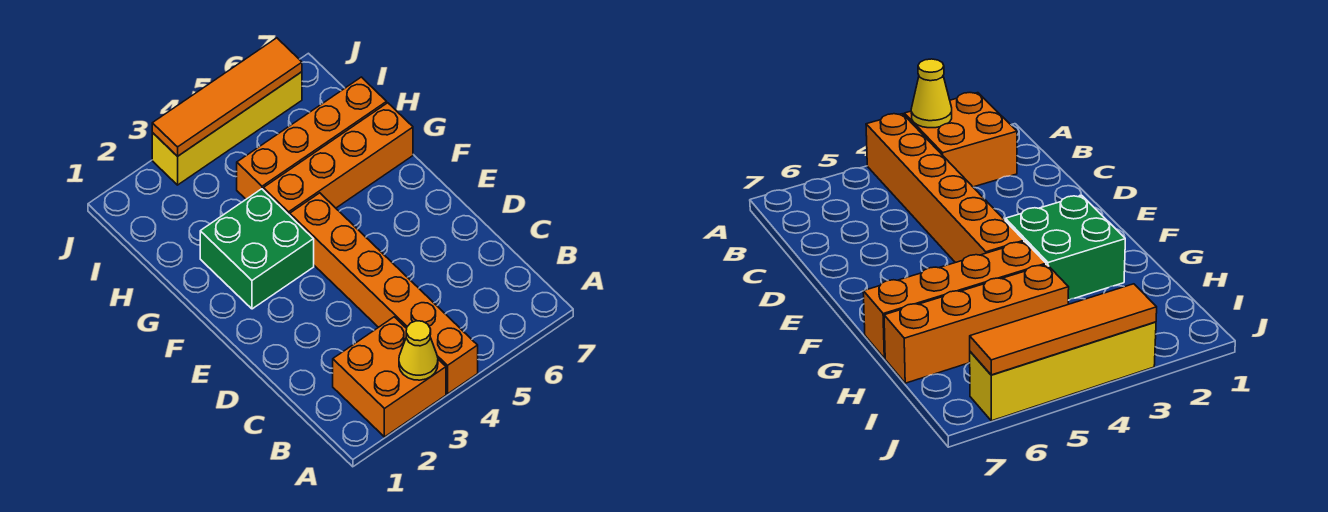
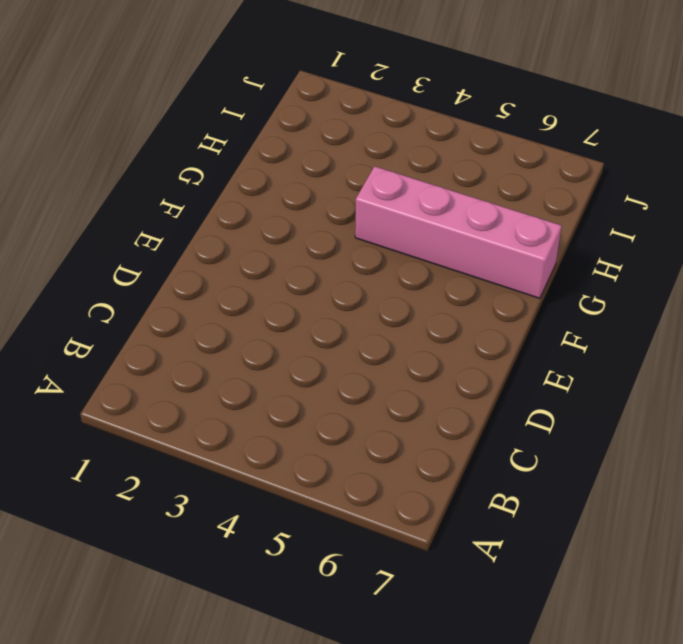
pink brick G4:G7 level 1 -> orange brick G4:G7 level 1
none -> orange brick A2:B3 level 1
none -> orange brick A4:F4 level 1

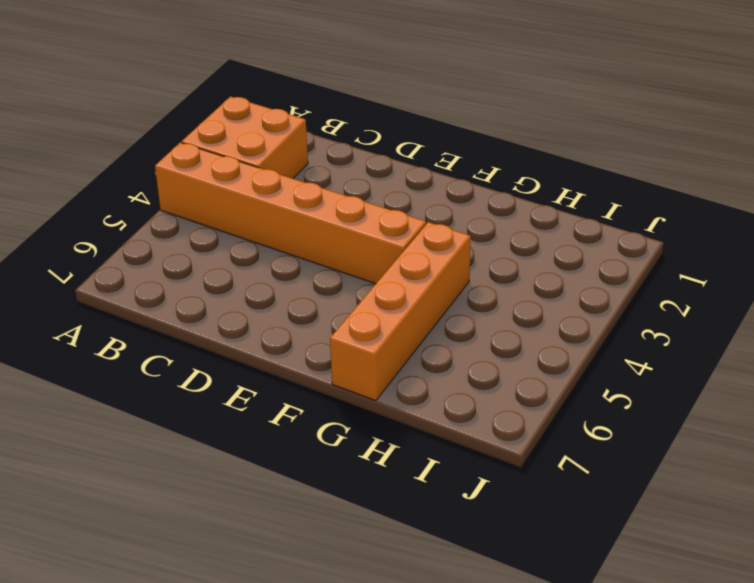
none -> green brick F2:G3 level 1
none -> orange brick H4:H7 level 1

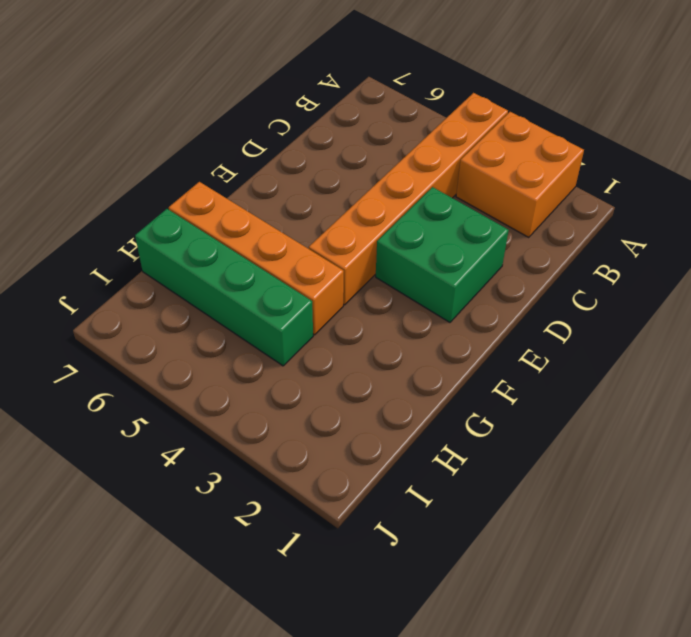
green brick D2:E3 level 1 -> green brick F2:G3 level 1
green brick H4:H7 level 1 -> orange brick H4:H7 level 1
none -> yellow brick J3:J6 level 1
none -> yellow cone A3 level 2

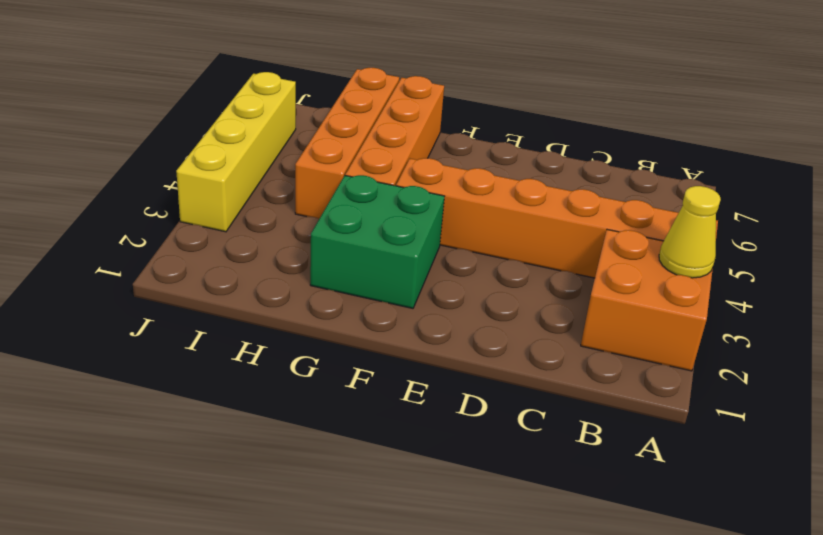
none -> orange tile J3:J6 level 2

